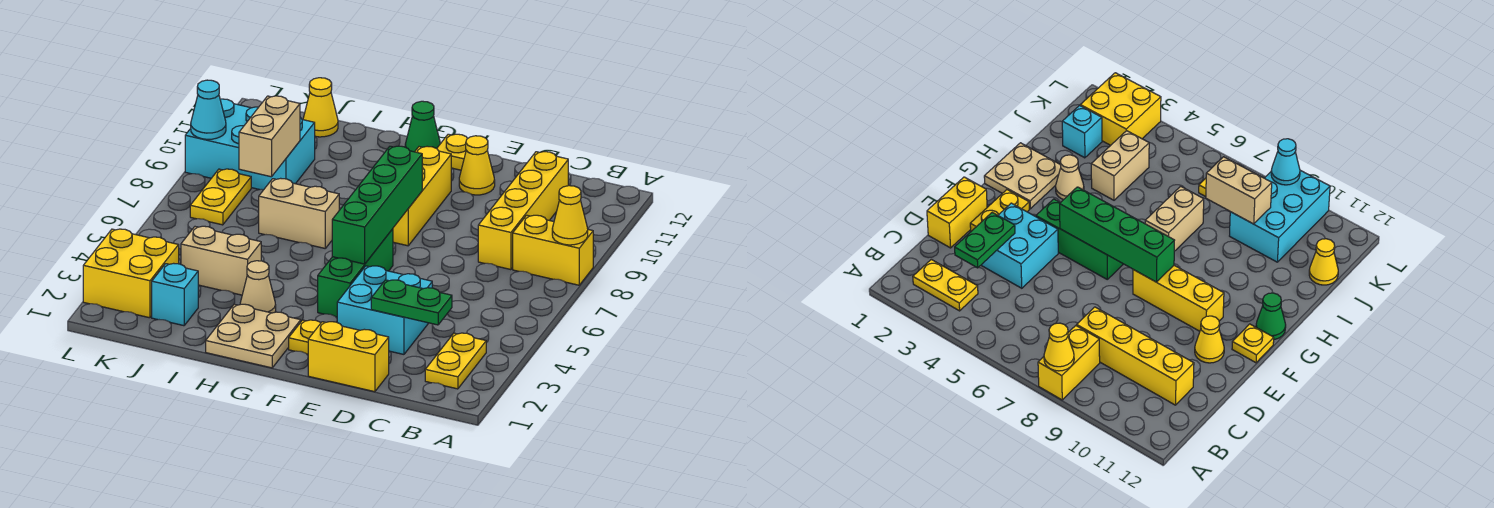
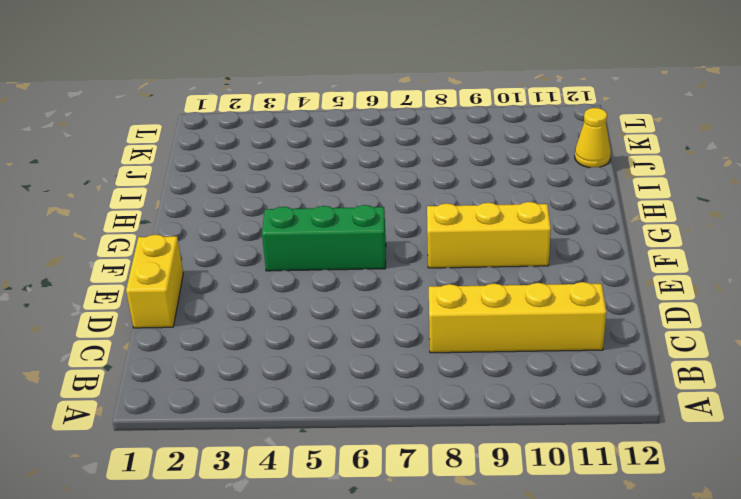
none -> yellow brick A8:B8 level 1
none -> yellow plate B2:B3 level 1
none -> cyan brick D3:E4 level 1

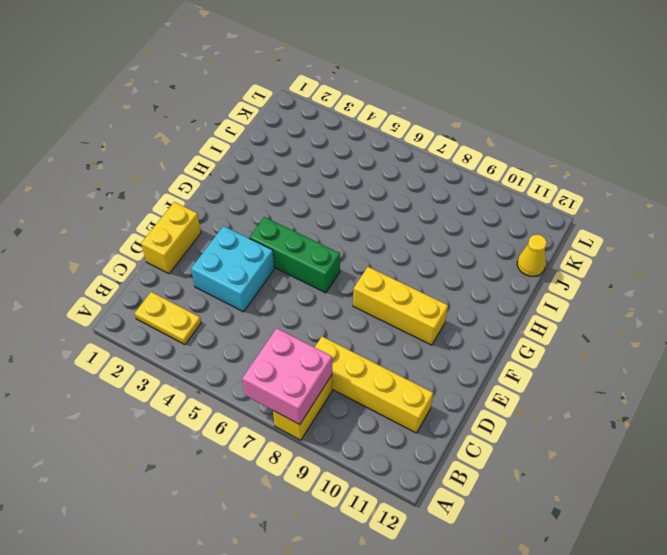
pink brick A7:B8 level 2 -> yellow cone A8 level 2
none -> yellow plate E2:F2 level 1
none -> yellow cone E11 level 1
none -> yellow plate F12 level 1

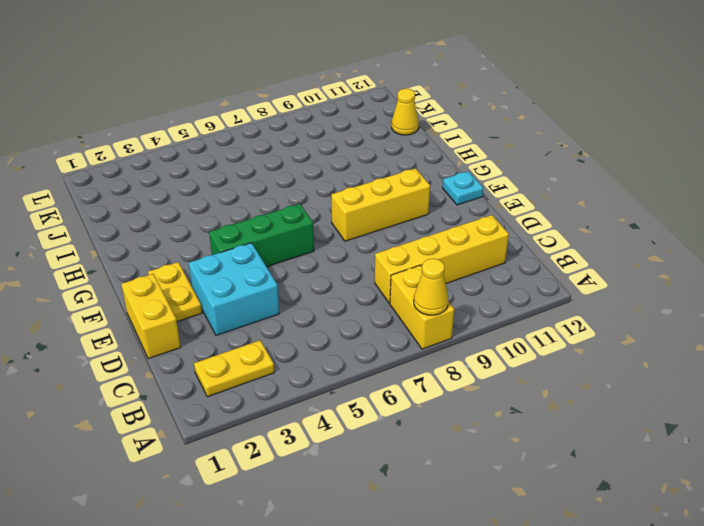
cyan plate F12 level 1 -> yellow plate F12 level 1
none -> yellow cone E11 level 1
none -> tan plate G1:H2 level 1
none -> green cone G12 level 1

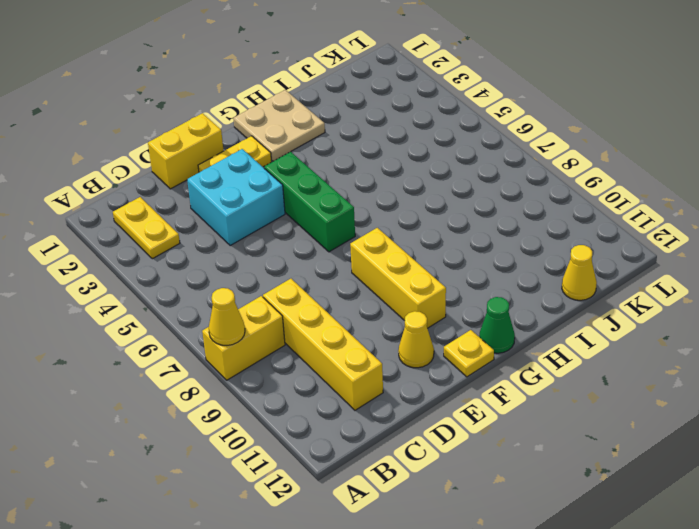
none -> tan cone H3 level 1
none -> tan brick H7:I7 level 1
none -> tan brick I4:J4 level 1

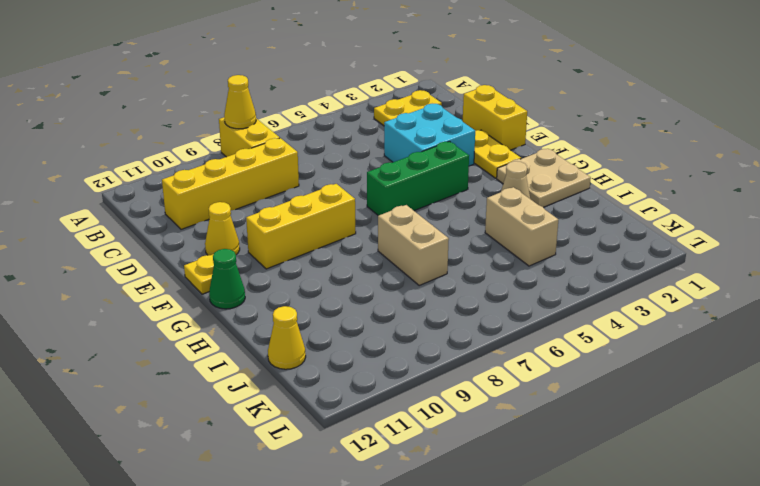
none -> cyan brick J2 level 1
none -> cyan brick J9:L10 level 1
none -> yellow brick K2:L3 level 1

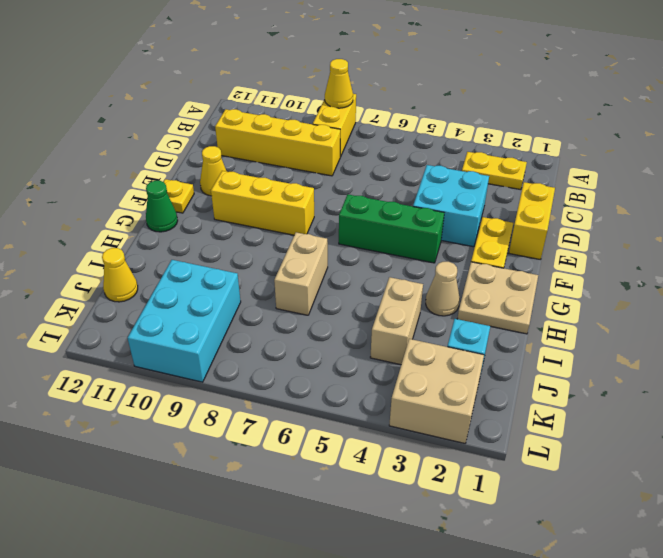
tan brick K2:L3 level 1 -> yellow brick K2:L3 level 1
none -> yellow plate K7:K8 level 1
none -> green plate C3:D3 level 2
none -> green brick F5:F8 level 2

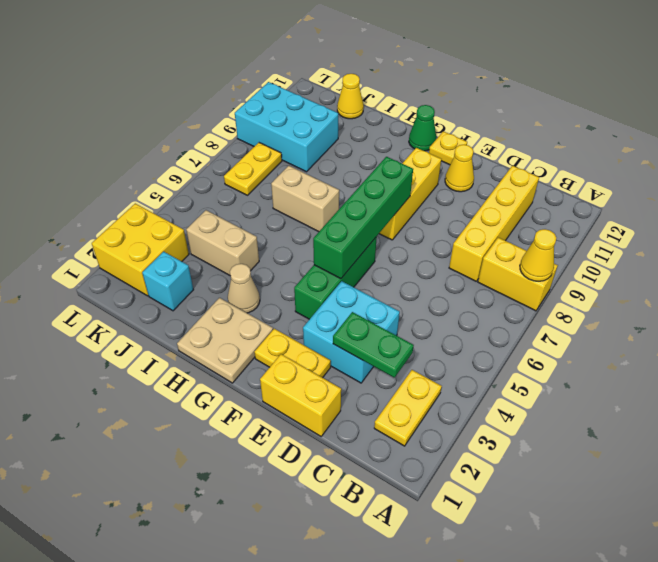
none -> tan brick J8:J9 level 2
none -> cyan cone L9 level 2

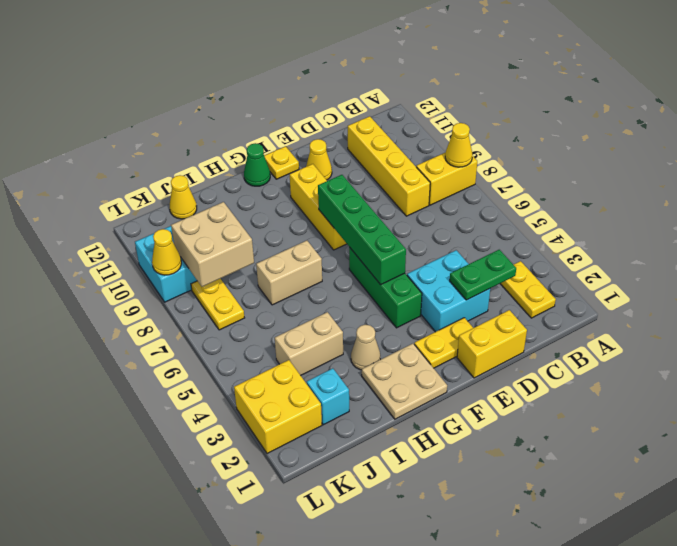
tan brick J8:K9 level 2 -> tan brick J8:J9 level 2
yellow cone L9 level 2 -> cyan cone L9 level 2

